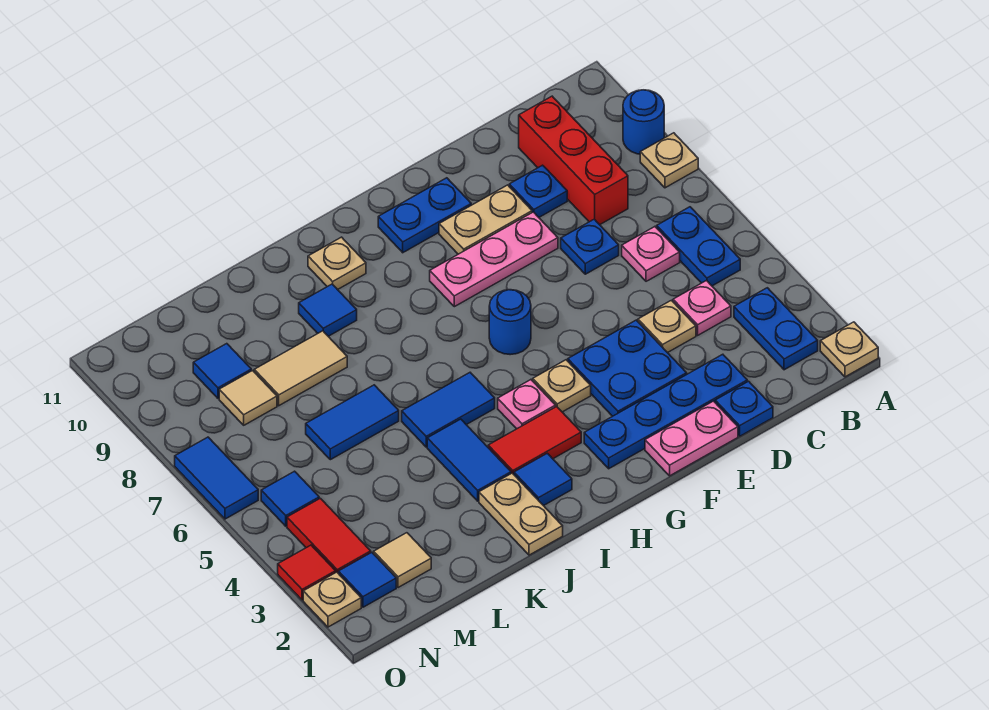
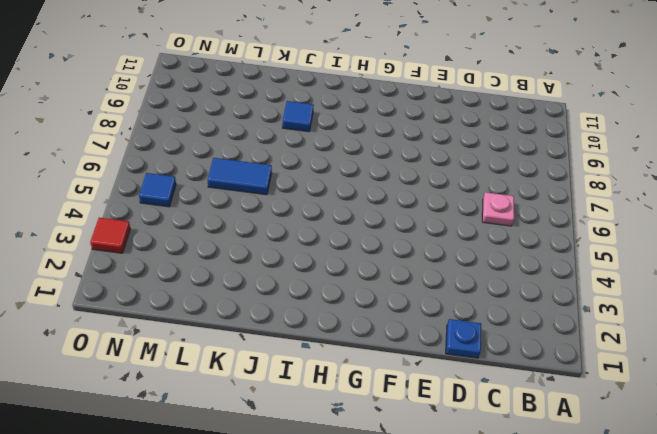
none -> tan plate A1 level 1
none -> tan plate A8 level 1
none -> blue round brick A9 level 1
none -> blue plate B2:B3 level 1

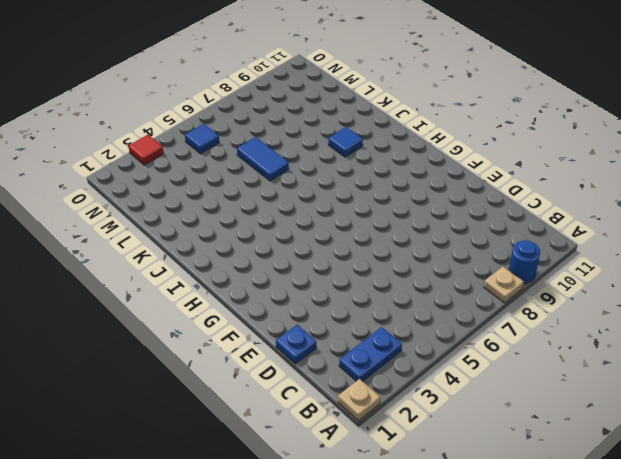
none -> blue plate B5:B6 level 1
none -> pink plate C4 level 1
none -> pink plate C6 level 1
none -> red brick C8:C10 level 1

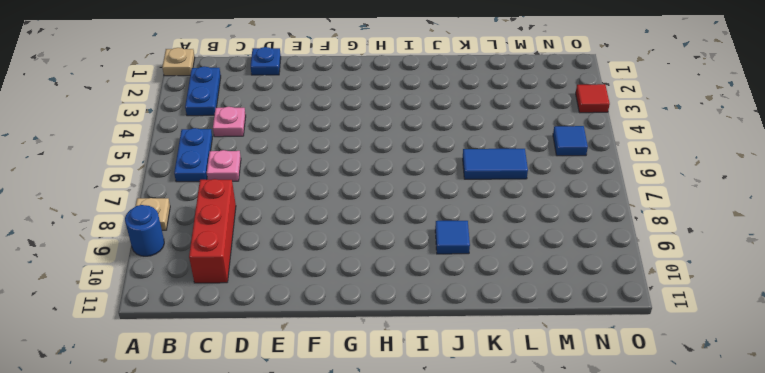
none -> blue plate D2:G2 level 1
none -> tan plate D4 level 1
none -> blue plate D7 level 1
none -> blue plate D9 level 1

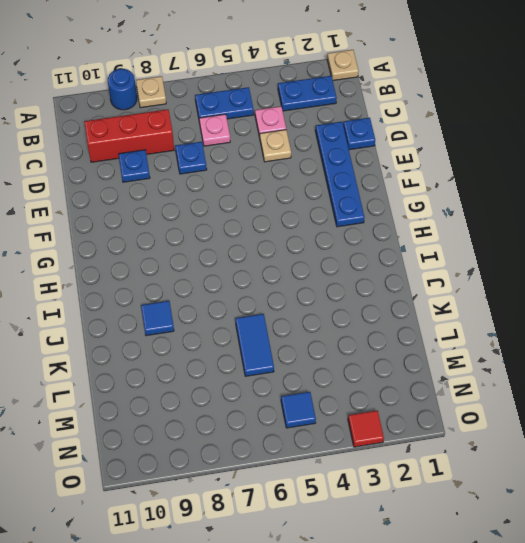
none -> pink plate E1:F1 level 1
none -> blue plate E3:F4 level 1
none -> pink plate E8:G8 level 1
none -> tan plate E9:F9 level 1

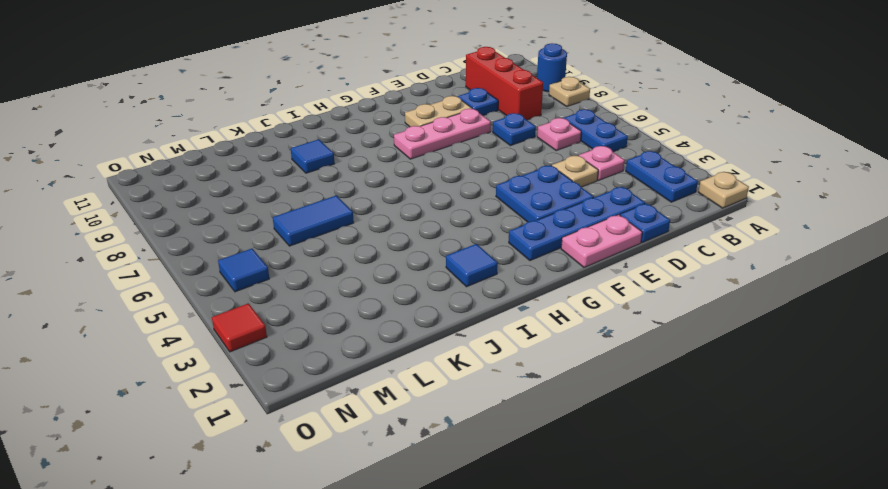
none -> blue plate F10:G10 level 1
none -> tan plate G4 level 1
none -> blue round brick G6 level 1
none -> red tile H3:I3 level 1

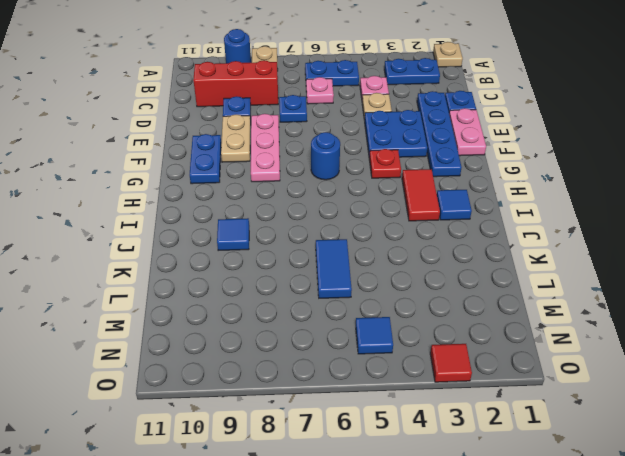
red plate G4 level 1 -> tan plate G4 level 1
none -> pink plate H4 level 1
none -> blue tile I5:J5 level 1
none -> tan plate I10 level 1
none -> tan plate J1:J2 level 1

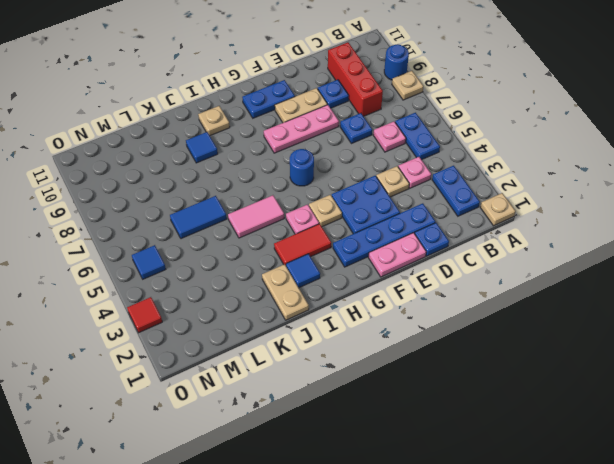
pink tile I5:J5 level 1 -> blue tile I5:J5 level 1
none -> blue tile J3:J4 level 1
none -> tan tile K8:L8 level 1
none -> tan tile M2 level 1
none -> tan tile M8 level 1

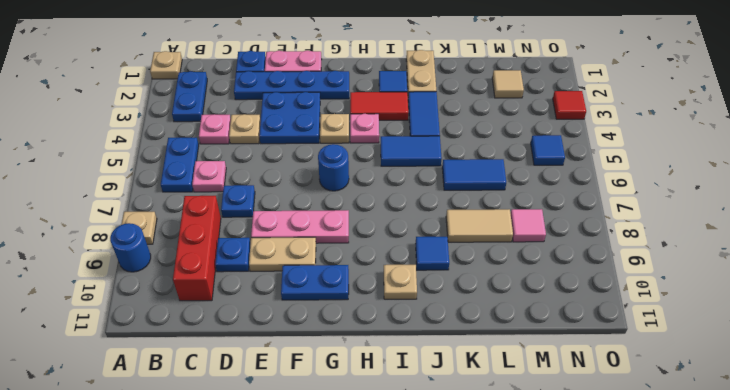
pink tile M8 level 1 -> tan tile M8 level 1
none -> blue tile M9 level 1
none -> blue tile N2 level 1
none -> red tile N3:N4 level 1
none -> tan plate O2 level 1

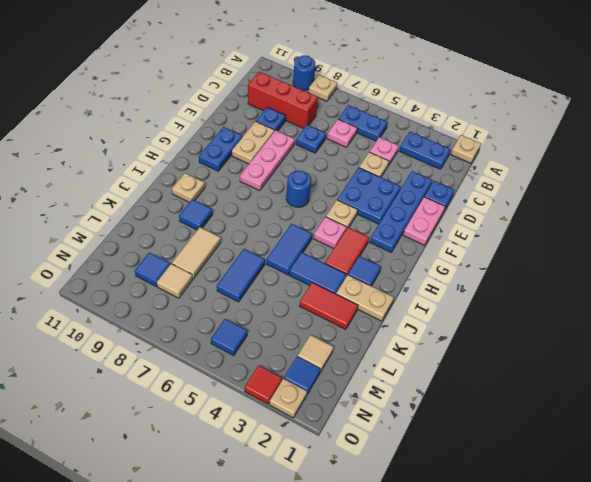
red tile K2:K3 level 1 -> red tile N3:N4 level 1
none -> blue tile O6:O7 level 1

